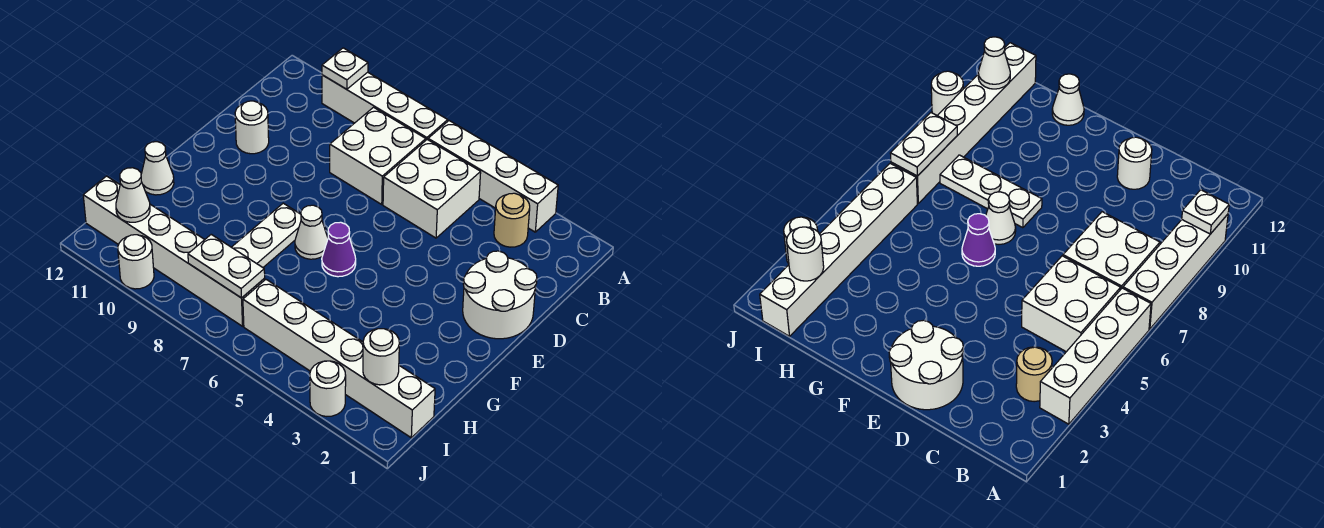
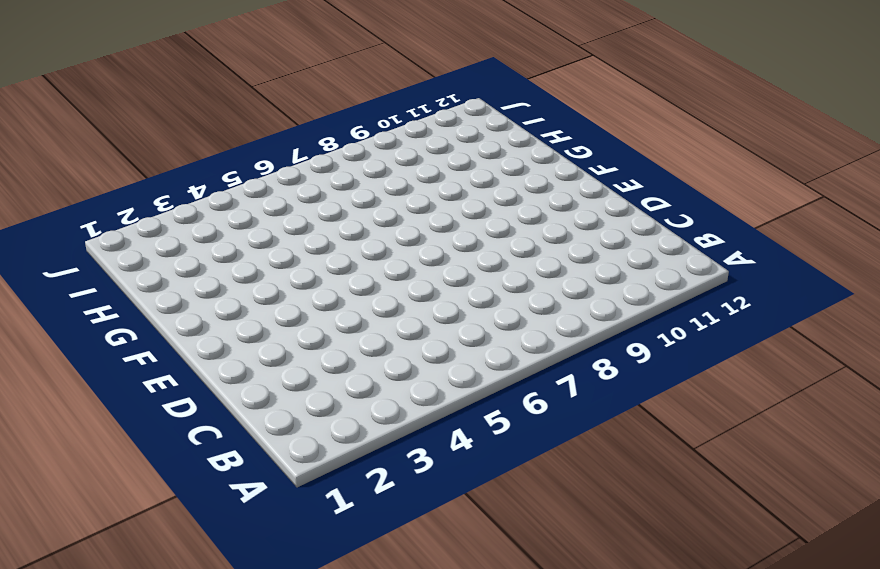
none -> white brick A3:A6 level 1
none -> white brick A7:A10 level 1
none -> tan round brick B3 level 1

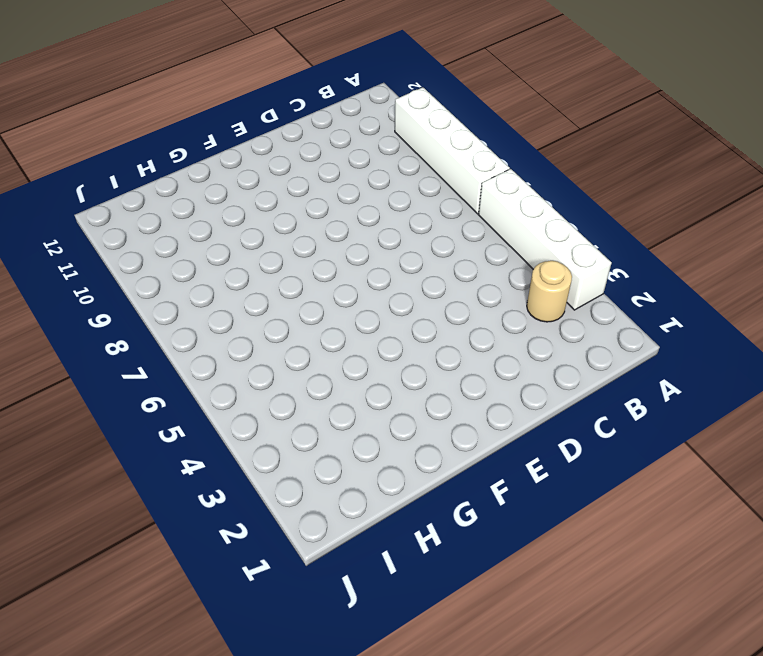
none -> white brick B5:C6 level 1
none -> white brick B7:C8 level 1
none -> white round brick D1:E2 level 1

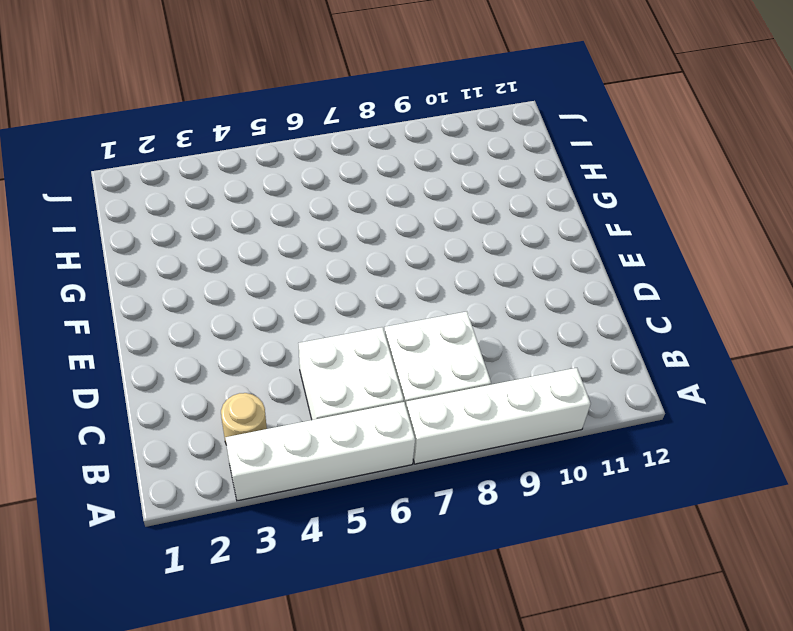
none -> white round brick D1:E2 level 1
none -> white round brick D11 level 1
none -> purple cone F6 level 1

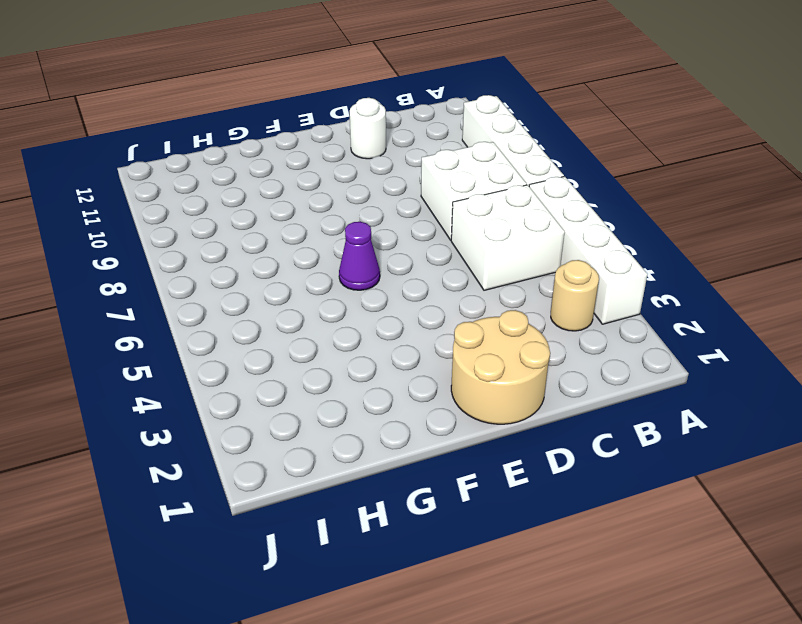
tan round brick D1:E2 level 1 -> white round brick D1:E2 level 1
none -> white cone F7 level 1
none -> white plate F8:H8 level 1
none -> white cone G12 level 1

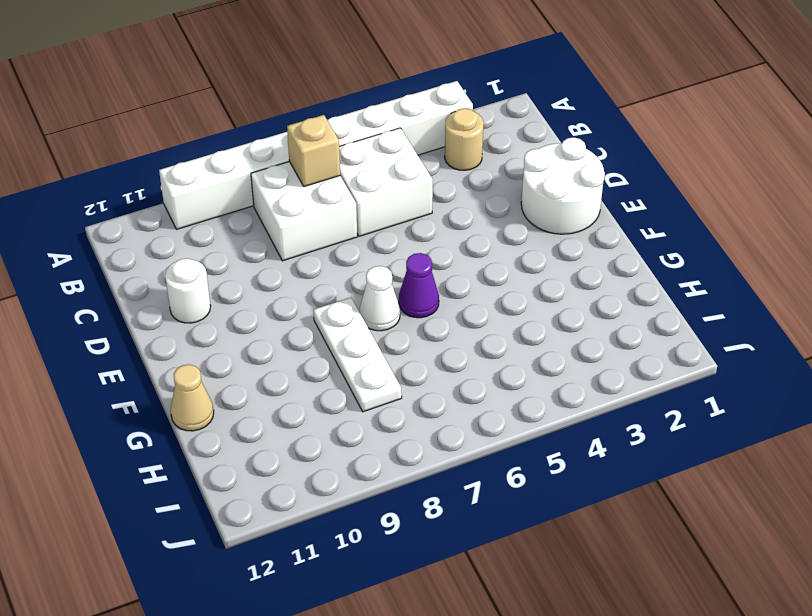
tan brick B7 level 2 -> none
tan cone G12 level 1 -> white cone G12 level 1
none -> white brick I1:I6 level 1
none -> white brick I7:I12 level 1
none -> white round brick J3 level 1

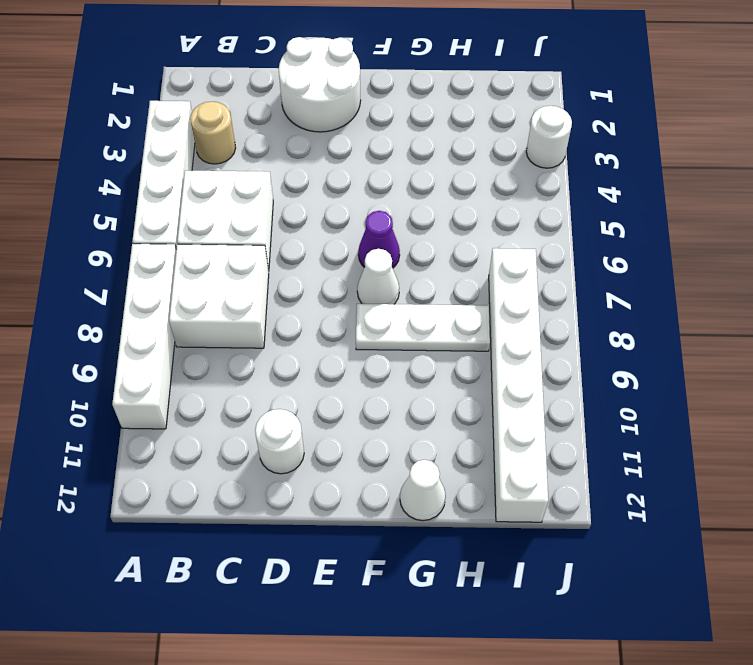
none -> white brick I1:I6 level 1
none -> white round brick J10 level 1
none -> white plate A10 level 2

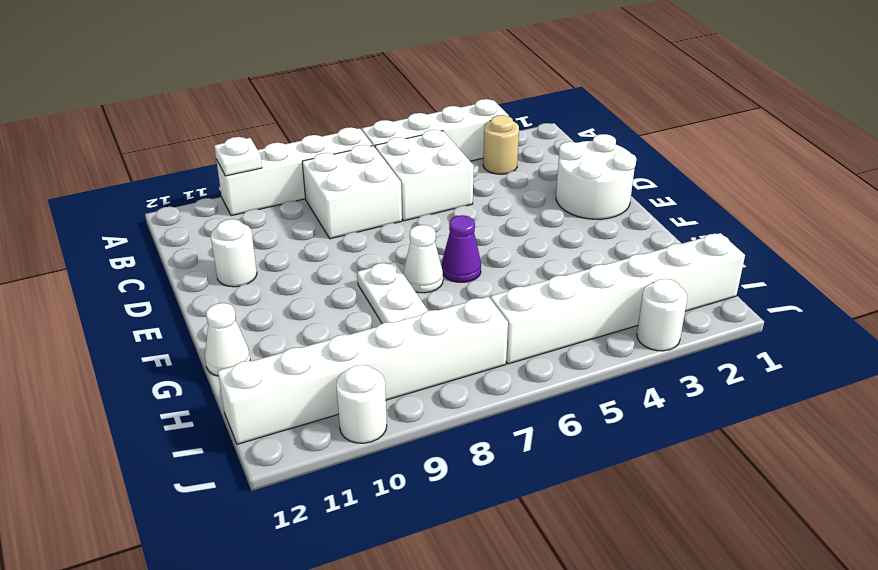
none -> white round brick I2 level 2
none -> white plate I7:I8 level 2
none -> white cone I11 level 2

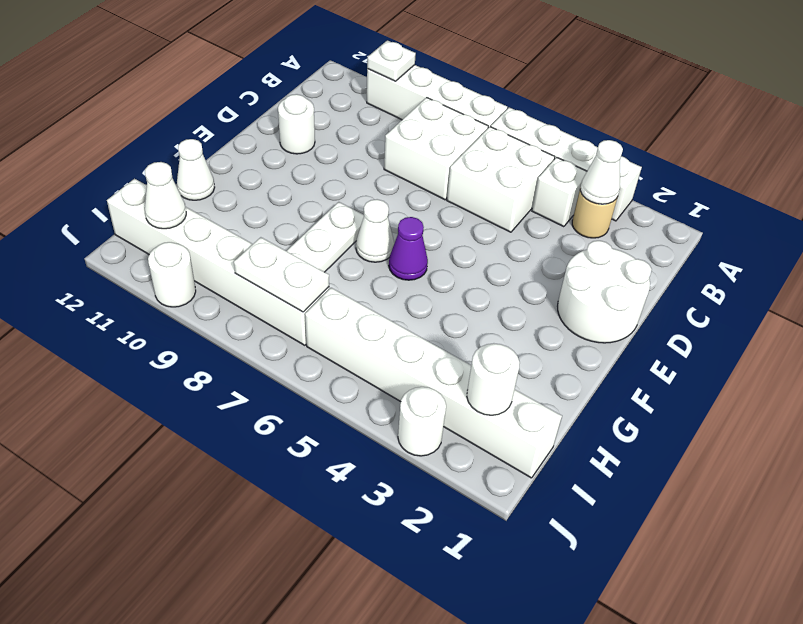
white cone B3 level 2 -> none
white brick B4 level 1 -> none

